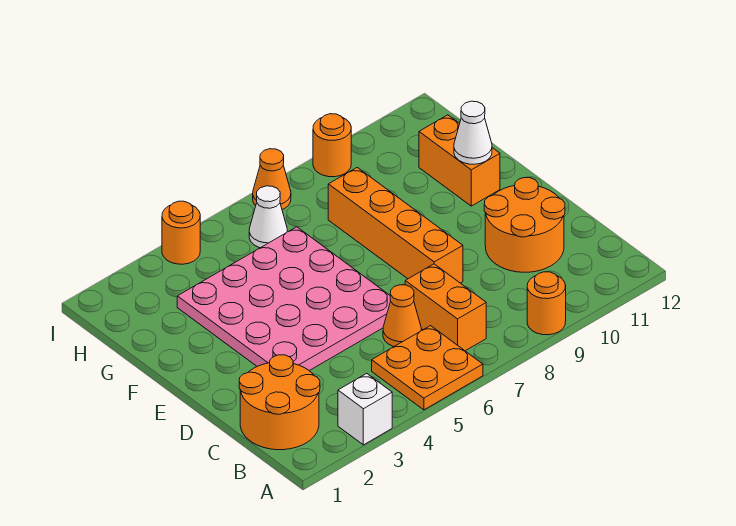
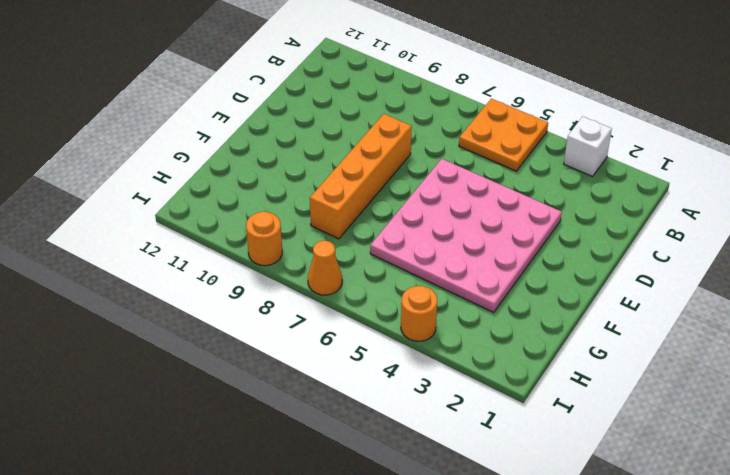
none -> orange round brick A9 level 1
none -> orange round brick B1:C2 level 1
none -> orange brick B7:C7 level 1

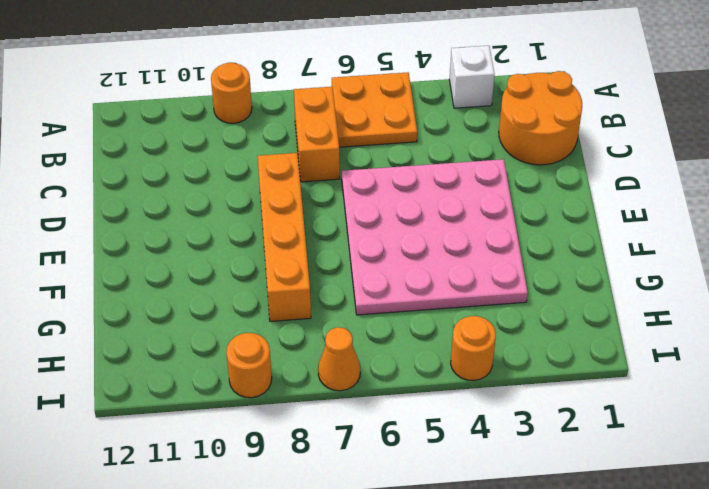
none -> orange cone C6 level 1
none -> orange round brick C10:D11 level 1
none -> orange brick F11:G11 level 1

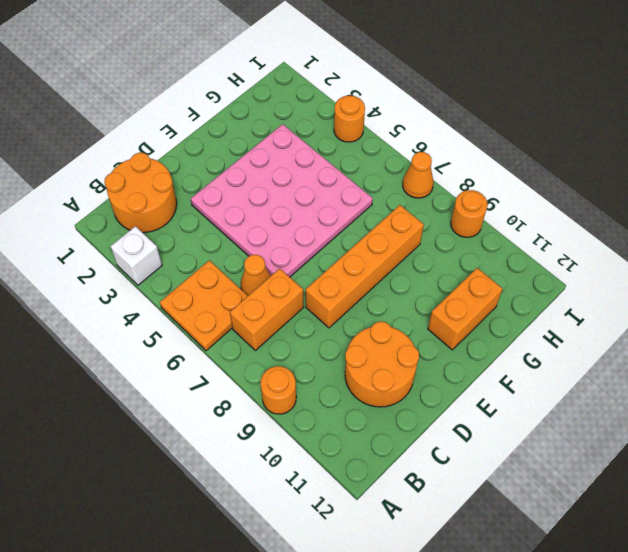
none -> white cone H6 level 1
none -> white cone F11 level 2

